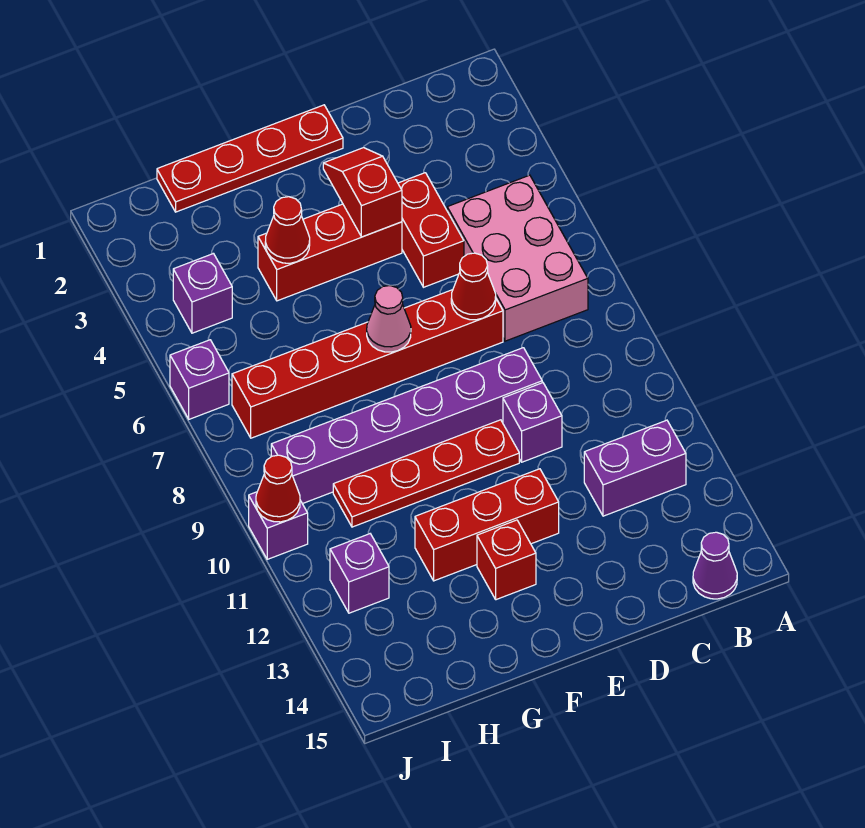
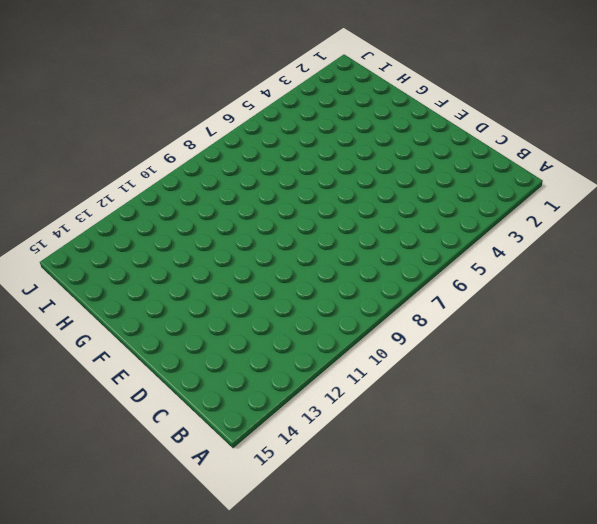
none -> pink brick B5:C7 level 1
none -> purple brick B12:C12 level 1
none -> purple cone B15 level 1

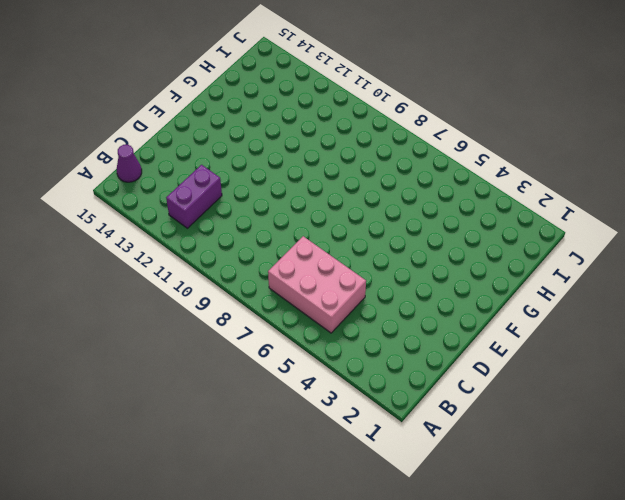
none -> red brick D4:D5 level 1
none -> red brick D7:I7 level 1
none -> purple brick D9:I9 level 1

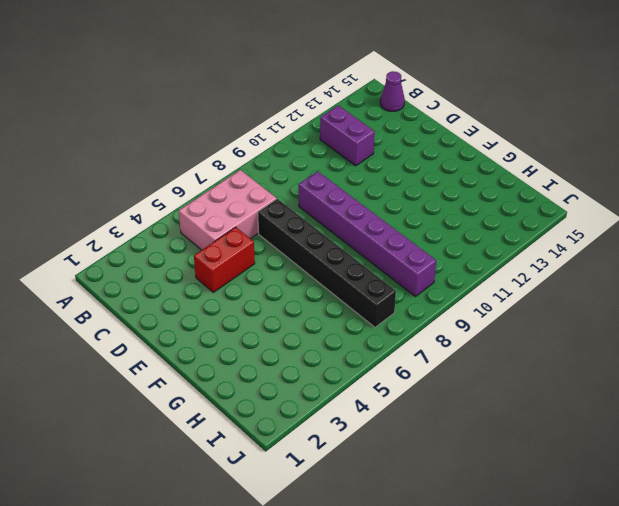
black brick D7:I7 level 1 -> red brick D7:I7 level 1
none -> purple brick D10 level 1
none -> red plate E1:H1 level 1
none -> red brick E4:G4 level 1

